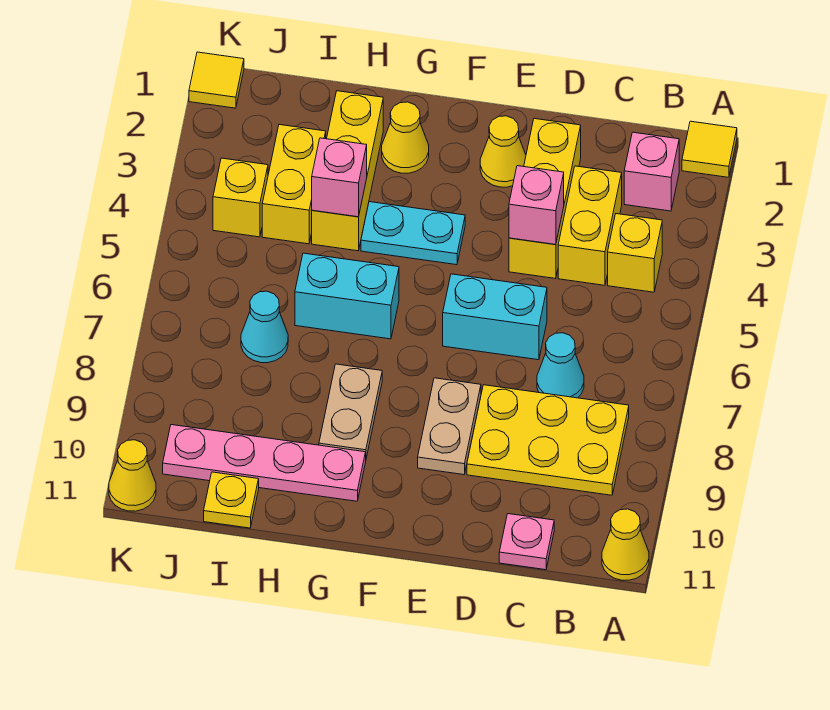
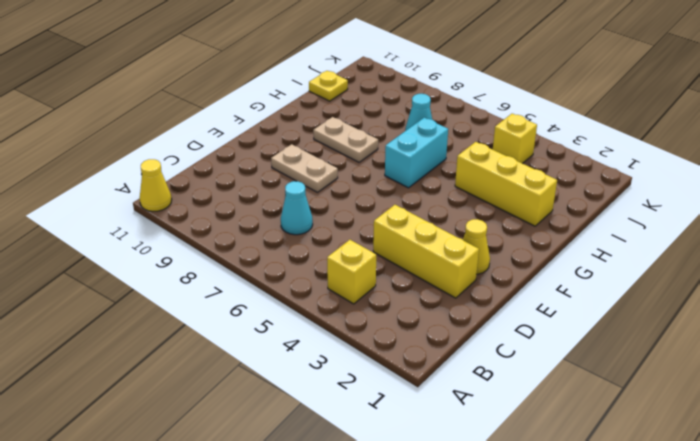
none -> yellow tile A1 level 1
none -> pink brick B2 level 1
none -> yellow plate B8:D9 level 1

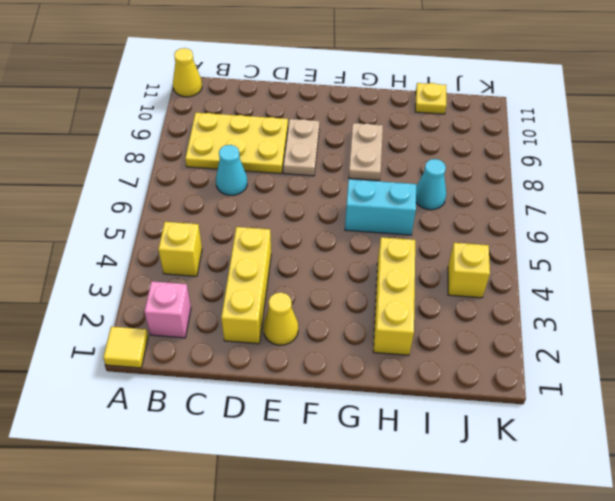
none -> yellow brick C3:C4 level 1
none -> pink plate C11 level 1
none -> cyan brick D6:E6 level 1

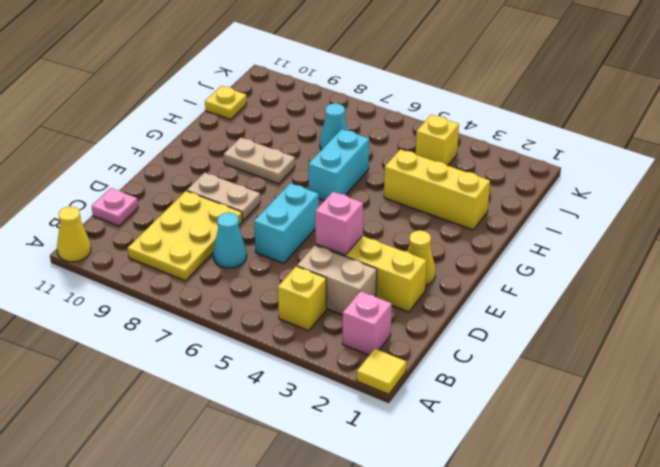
tan brick C3:C4 level 1 -> yellow brick C3:C4 level 1
none -> cyan plate F4:G4 level 1
none -> yellow cone G2 level 1
none -> pink plate G10:J10 level 1

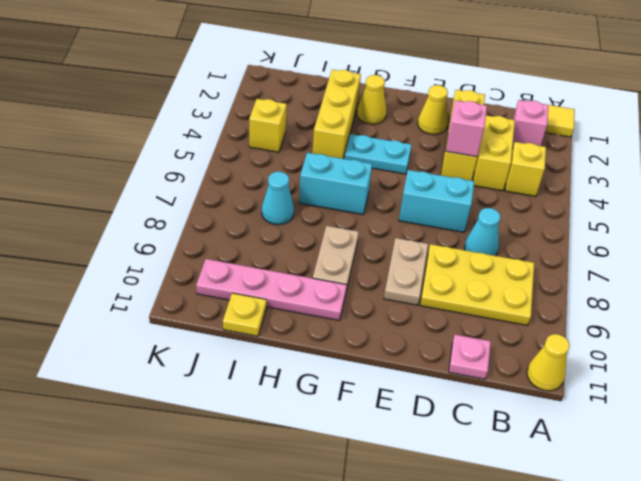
none -> yellow brick I3:I4 level 1
none -> yellow tile K1 level 1
none -> yellow cone K11 level 1

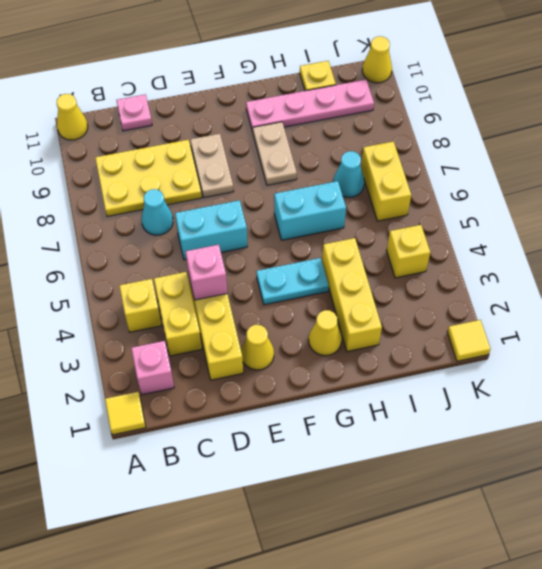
yellow brick J6:J7 level 1 -> yellow brick I3:I4 level 1
none -> pink brick H4 level 2

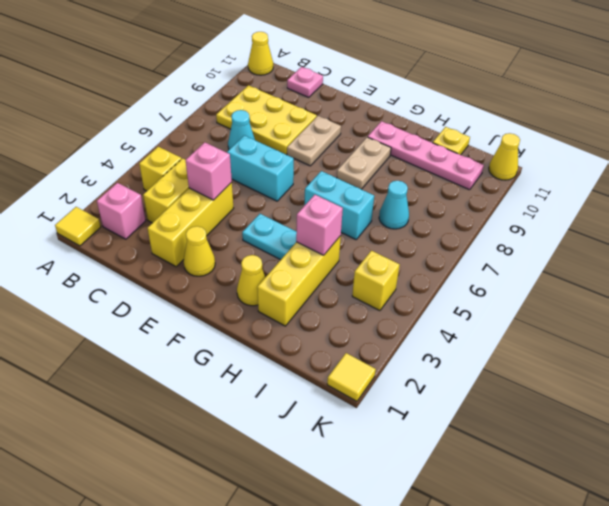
none -> yellow brick I3:I4 level 1

